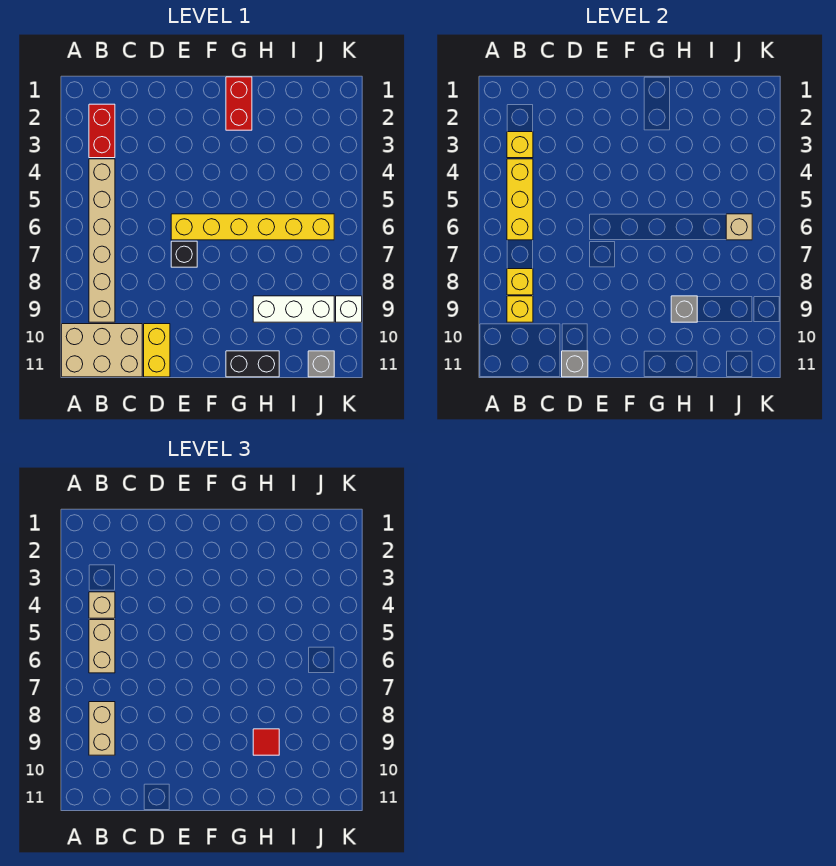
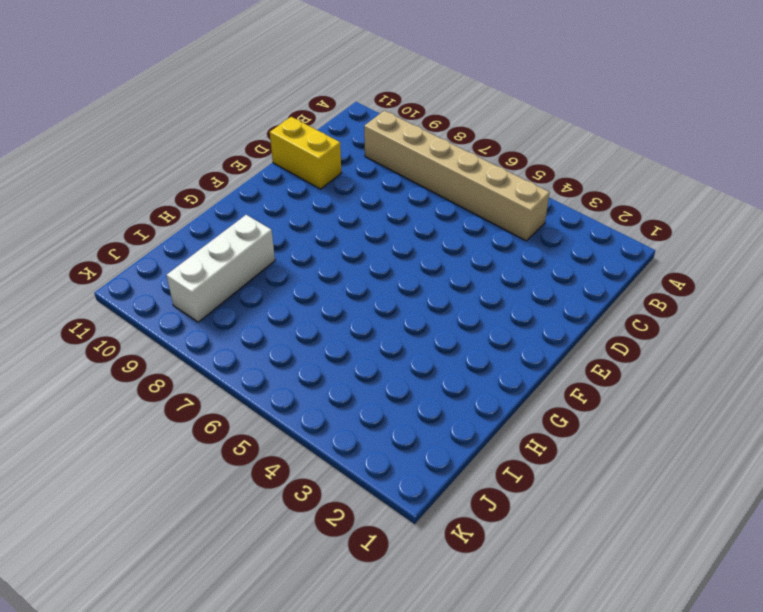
none -> tan brick A10:C11 level 1
none -> red brick B2:B3 level 1
none -> yellow brick E6:J6 level 1

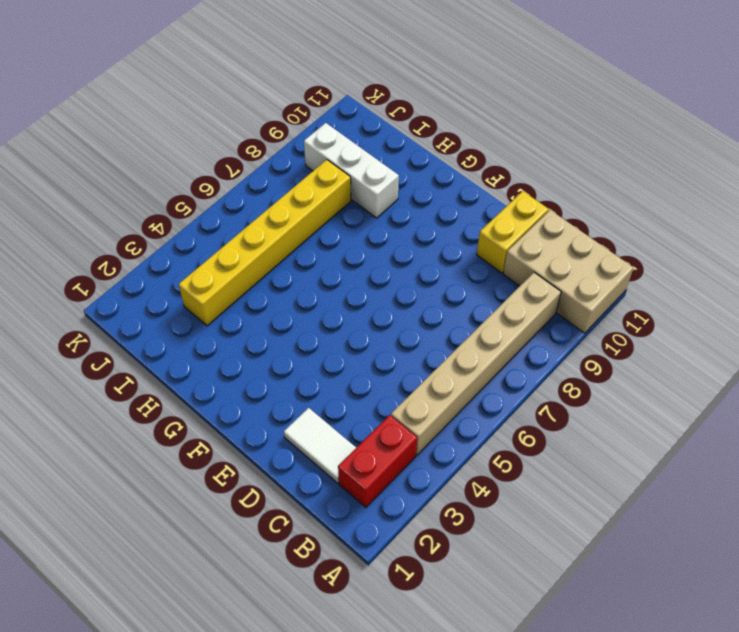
white tile C2:D2 level 1 -> none
yellow brick I3:I8 level 1 -> yellow brick E6:J6 level 1
none -> black brick E7 level 1
none -> red brick G1:G2 level 1
none -> black brick G11:H11 level 1

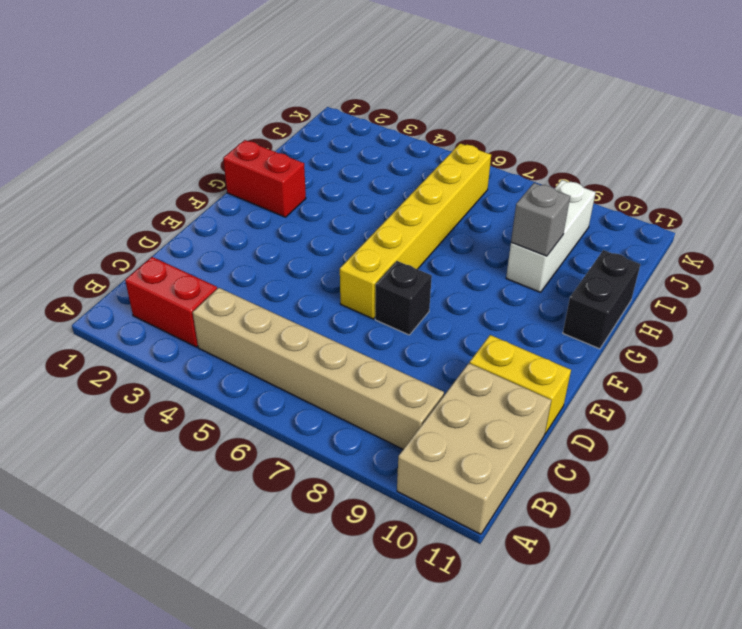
none -> grey brick J11 level 1
none -> white brick K9 level 1
none -> yellow brick B3 level 2

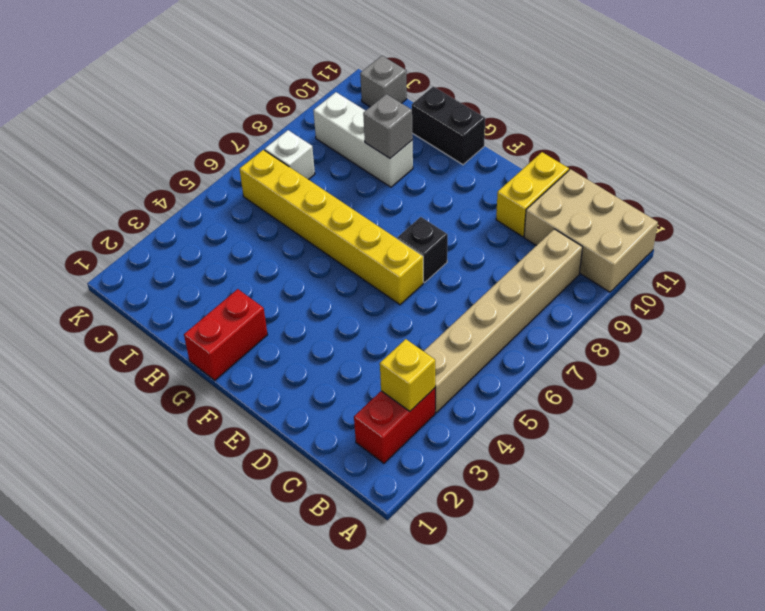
white brick J7 level 1 -> white brick K9 level 1
none -> yellow brick B4:B6 level 2
none -> yellow brick B8 level 2
none -> yellow brick B9 level 2

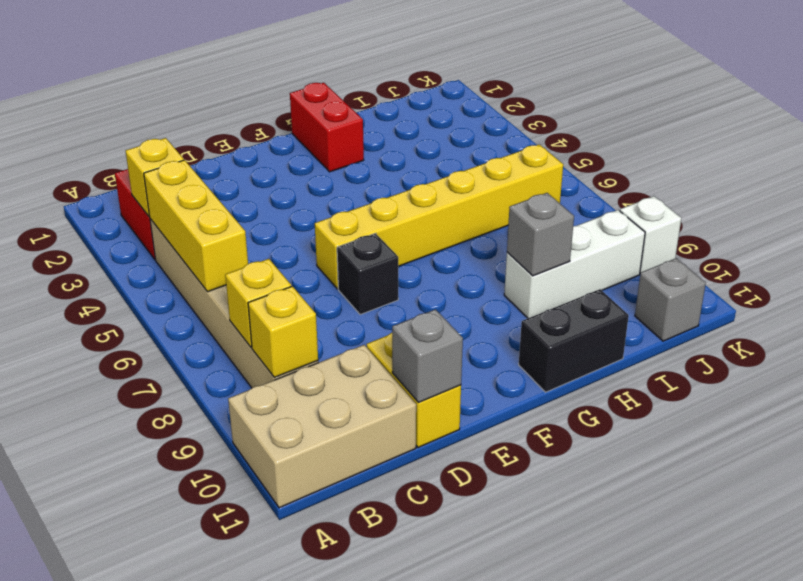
none -> tan brick J6 level 2
none -> tan brick B4 level 3
none -> tan brick B5:B6 level 3

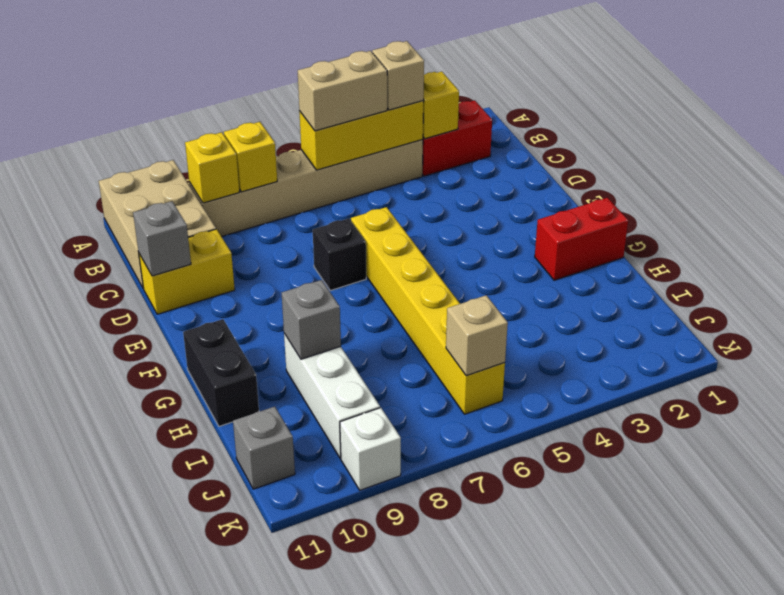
none -> tan brick B8:B9 level 3
none -> red tile H9 level 3

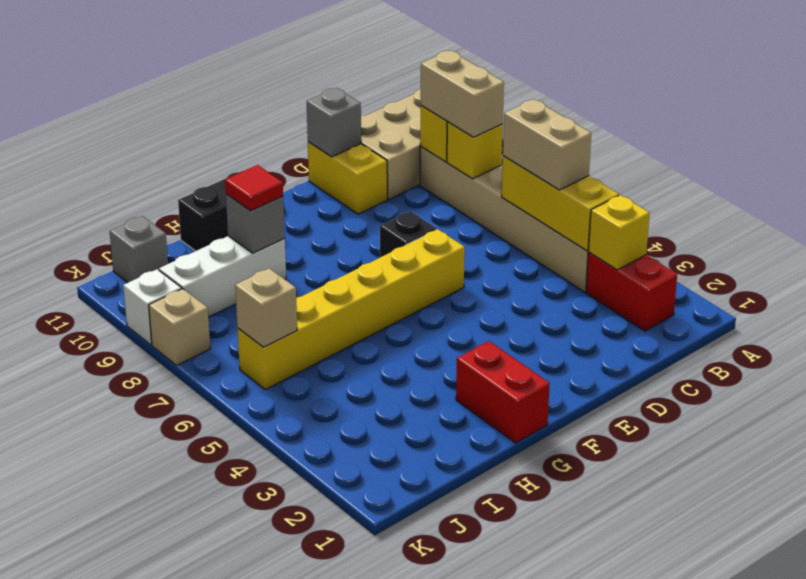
tan brick K8 level 1 -> tan brick B4 level 3

